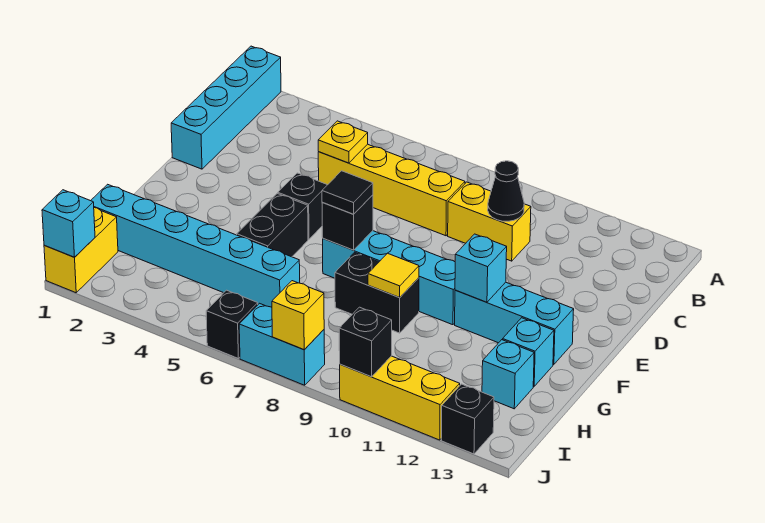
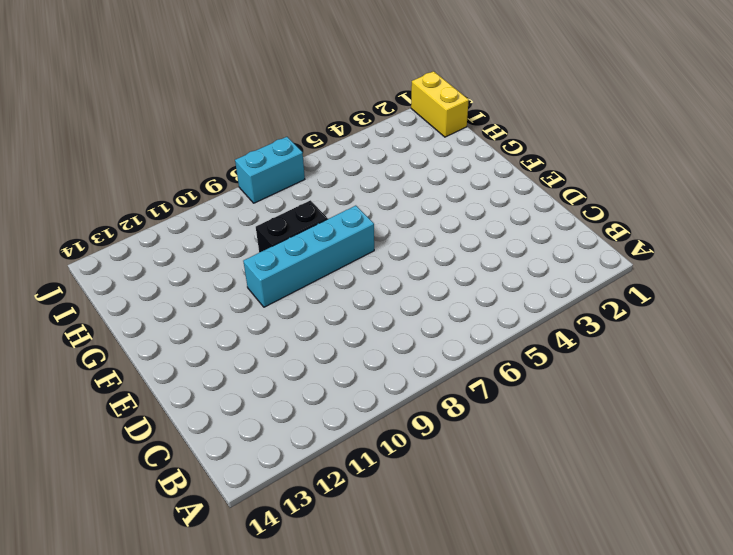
none -> cyan brick A1:D1 level 1
none -> yellow brick C5:C8 level 1
none -> yellow brick C9:C10 level 1

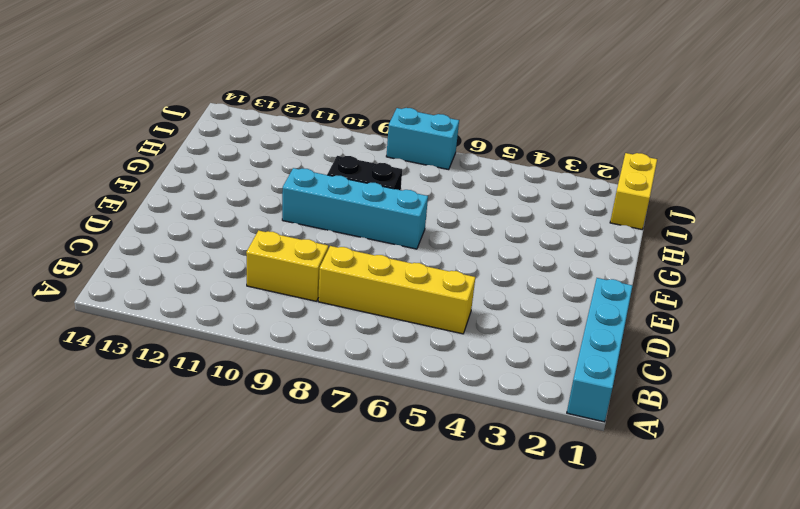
none -> black brick E5 level 1
none -> black brick F5:G5 level 1
none -> cyan brick F11:F13 level 1

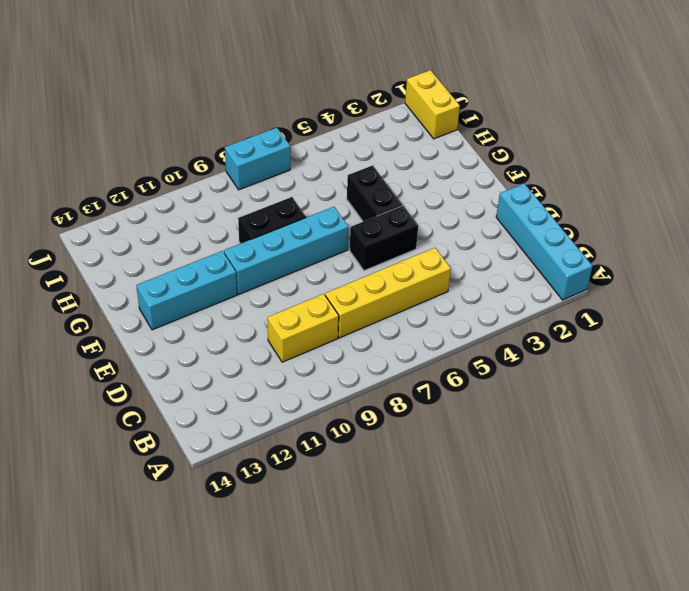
black brick E5:E6 level 1 -> black brick E5 level 1
none -> cyan brick G13 level 1
none -> cyan brick H1:H6 level 1
none -> cyan brick H13 level 1

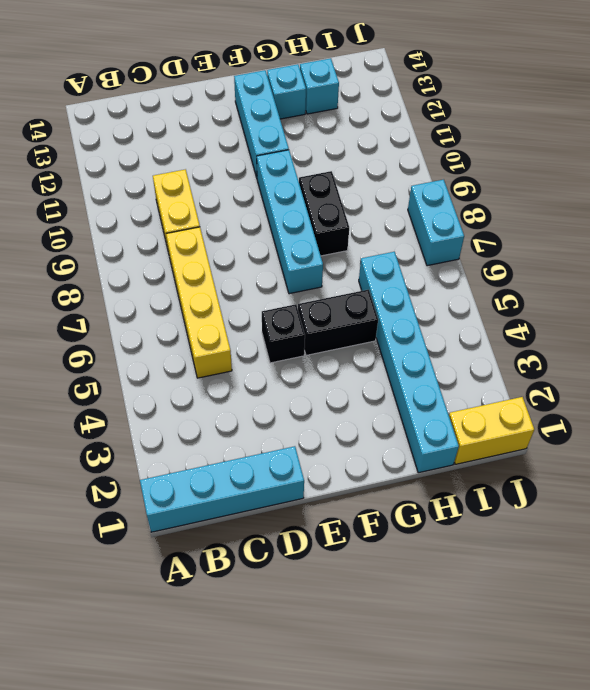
none -> black brick J6 level 1
none -> yellow brick J10:J12 level 1
none -> black brick J13 level 1

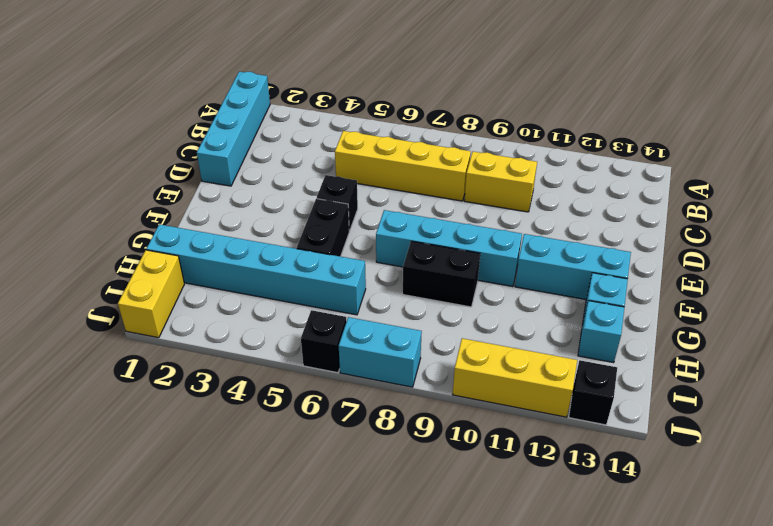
none -> yellow plate C5 level 2
none -> black cone C10 level 2
none -> black brick F7 level 2

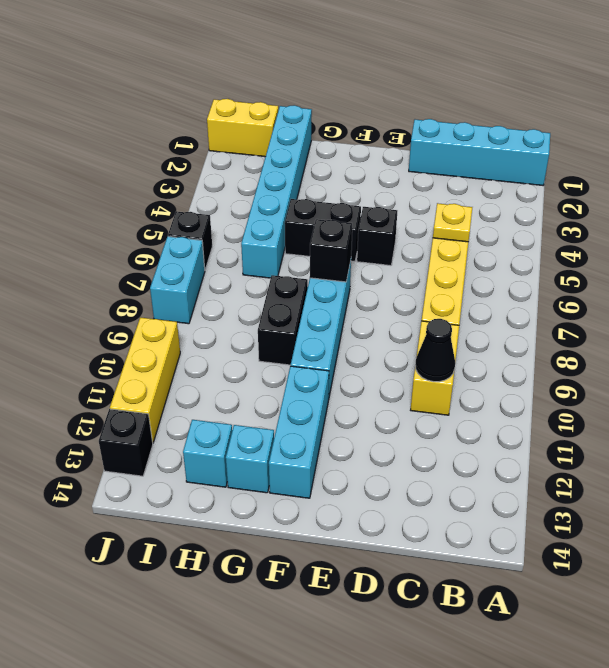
none -> cyan brick F11 level 2
none -> yellow tile G9 level 2
none -> cyan brick J1 level 2

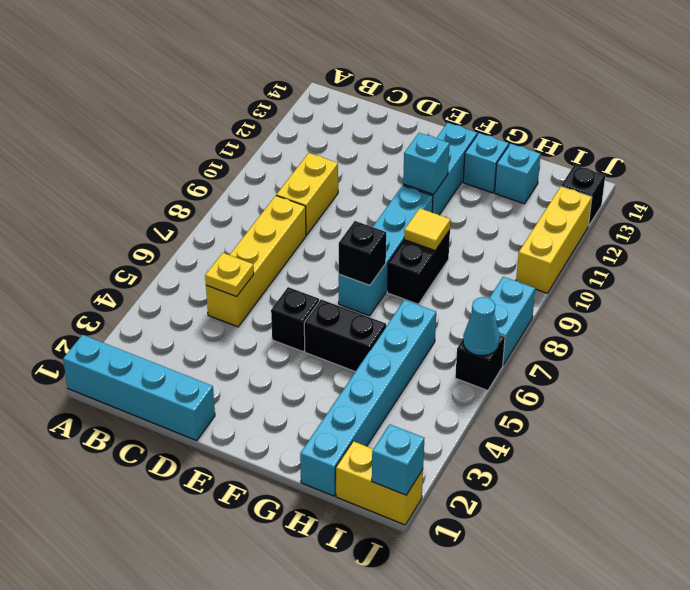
cyan cone J6 level 2 -> none
none -> black cone C10 level 2
none -> yellow brick J8 level 2
none -> black brick J10 level 2

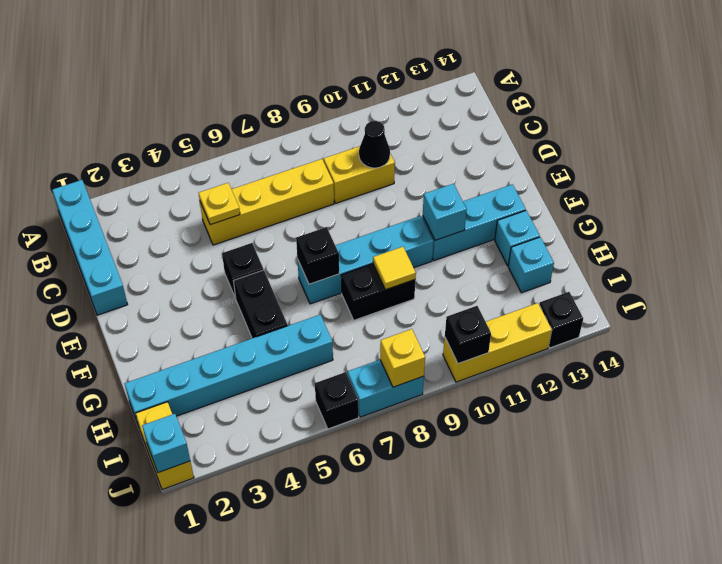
none -> black tile F7 level 3

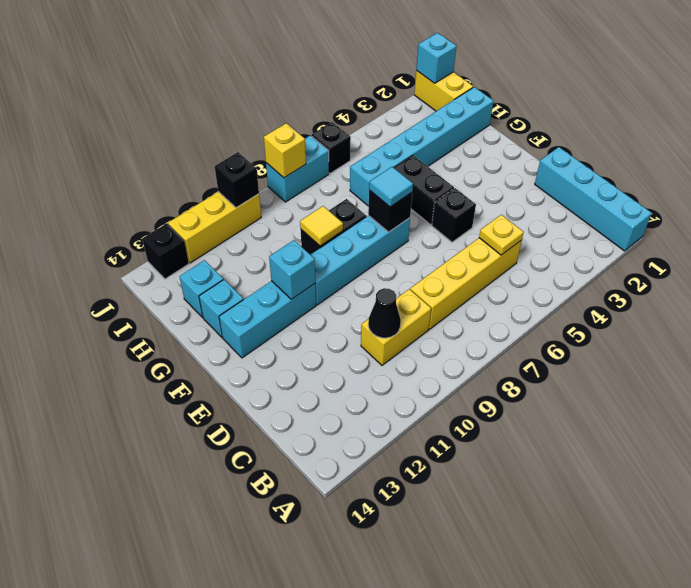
cyan tile F7 level 3 -> black tile F7 level 3

